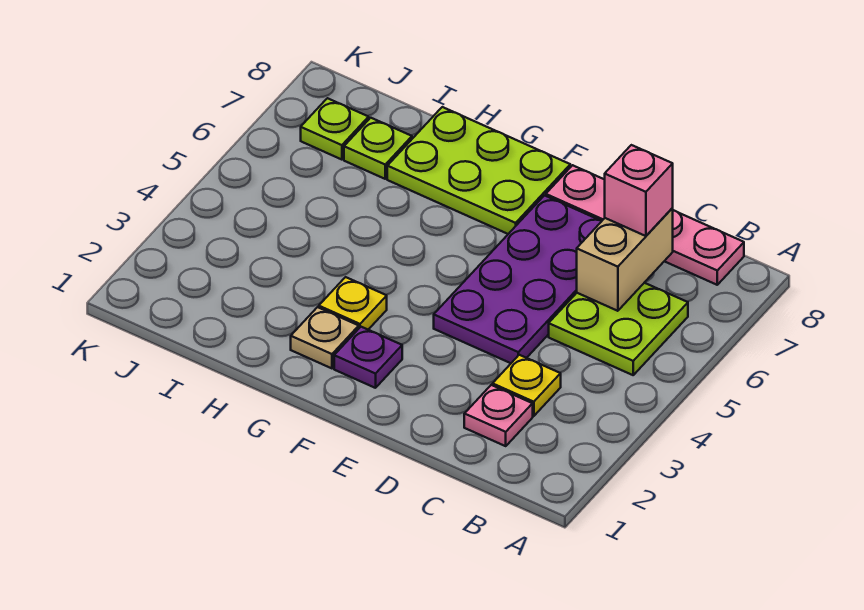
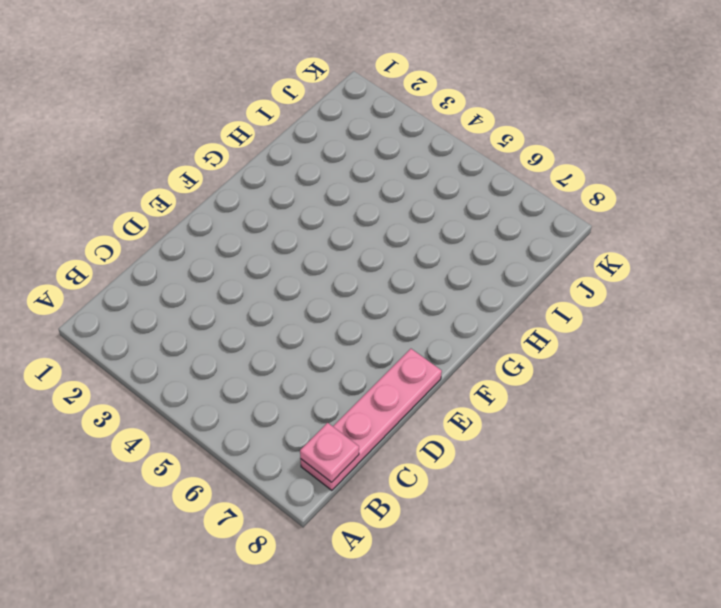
pink plate B8 level 2 -> pink plate C2 level 1
none -> lime plate B5:C6 level 1
none -> yellow plate C3 level 1
none -> purple plate D4:E7 level 1

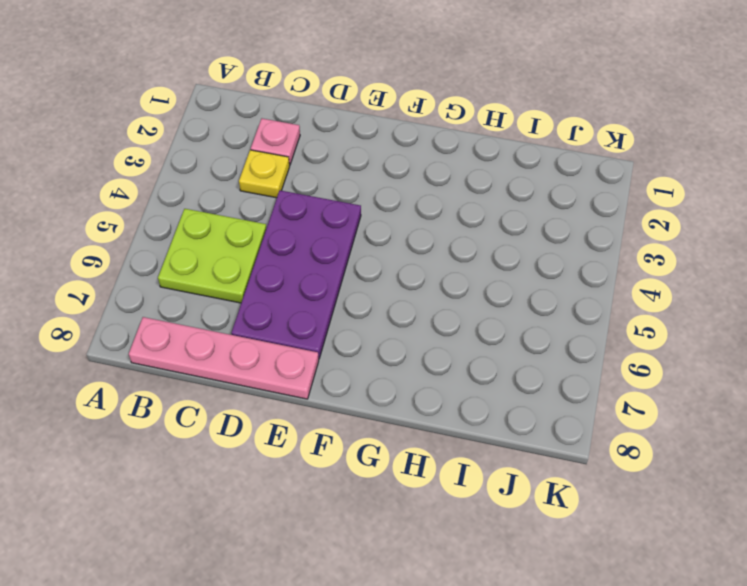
none -> purple plate F2 level 1
none -> lime plate F7:H8 level 1
none -> tan plate G2 level 1

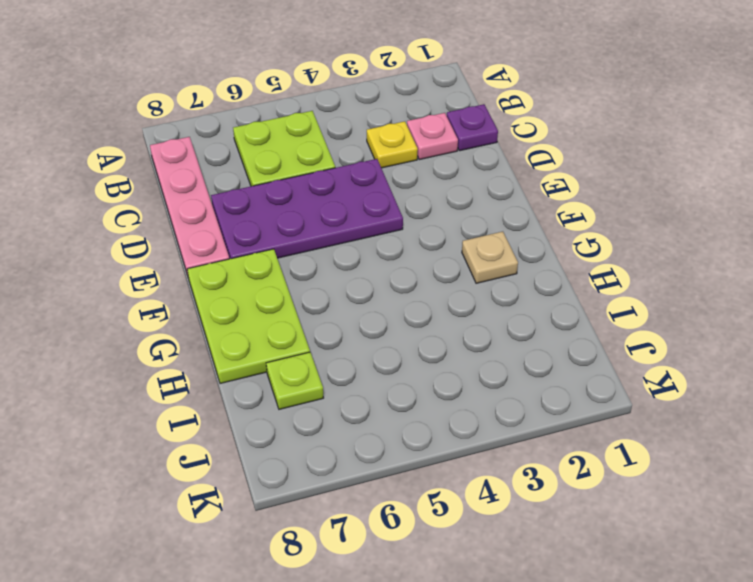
purple plate C1 level 1 -> purple plate F2 level 1
none -> yellow plate G3 level 1
none -> lime plate J7 level 1
none -> tan brick C6:C7 level 2

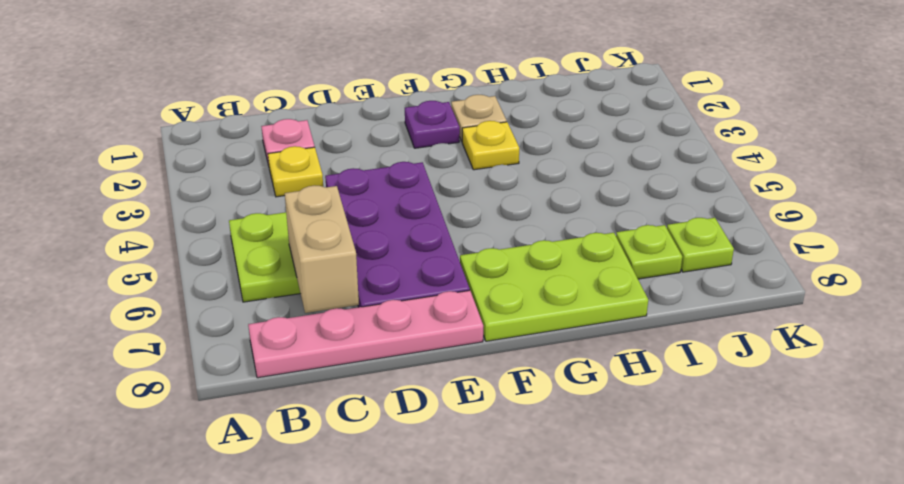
none -> pink brick C7 level 3

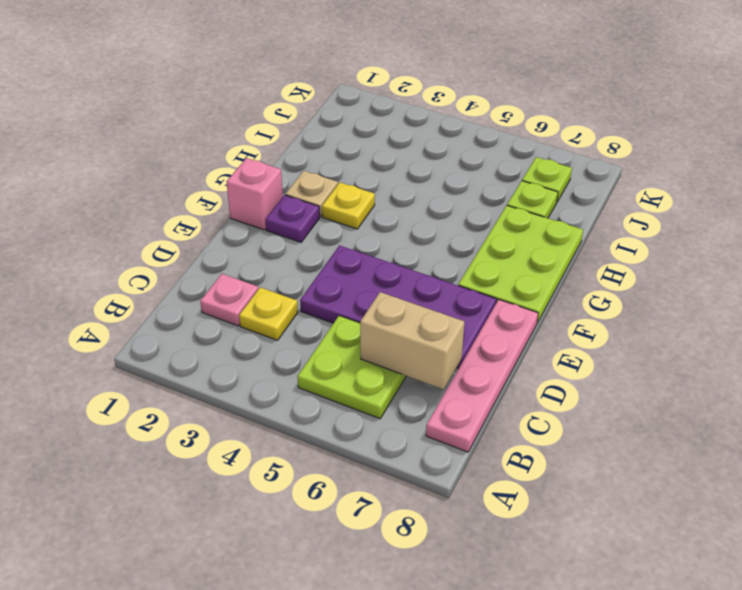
pink brick F1 level 1 -> pink brick C7 level 3

